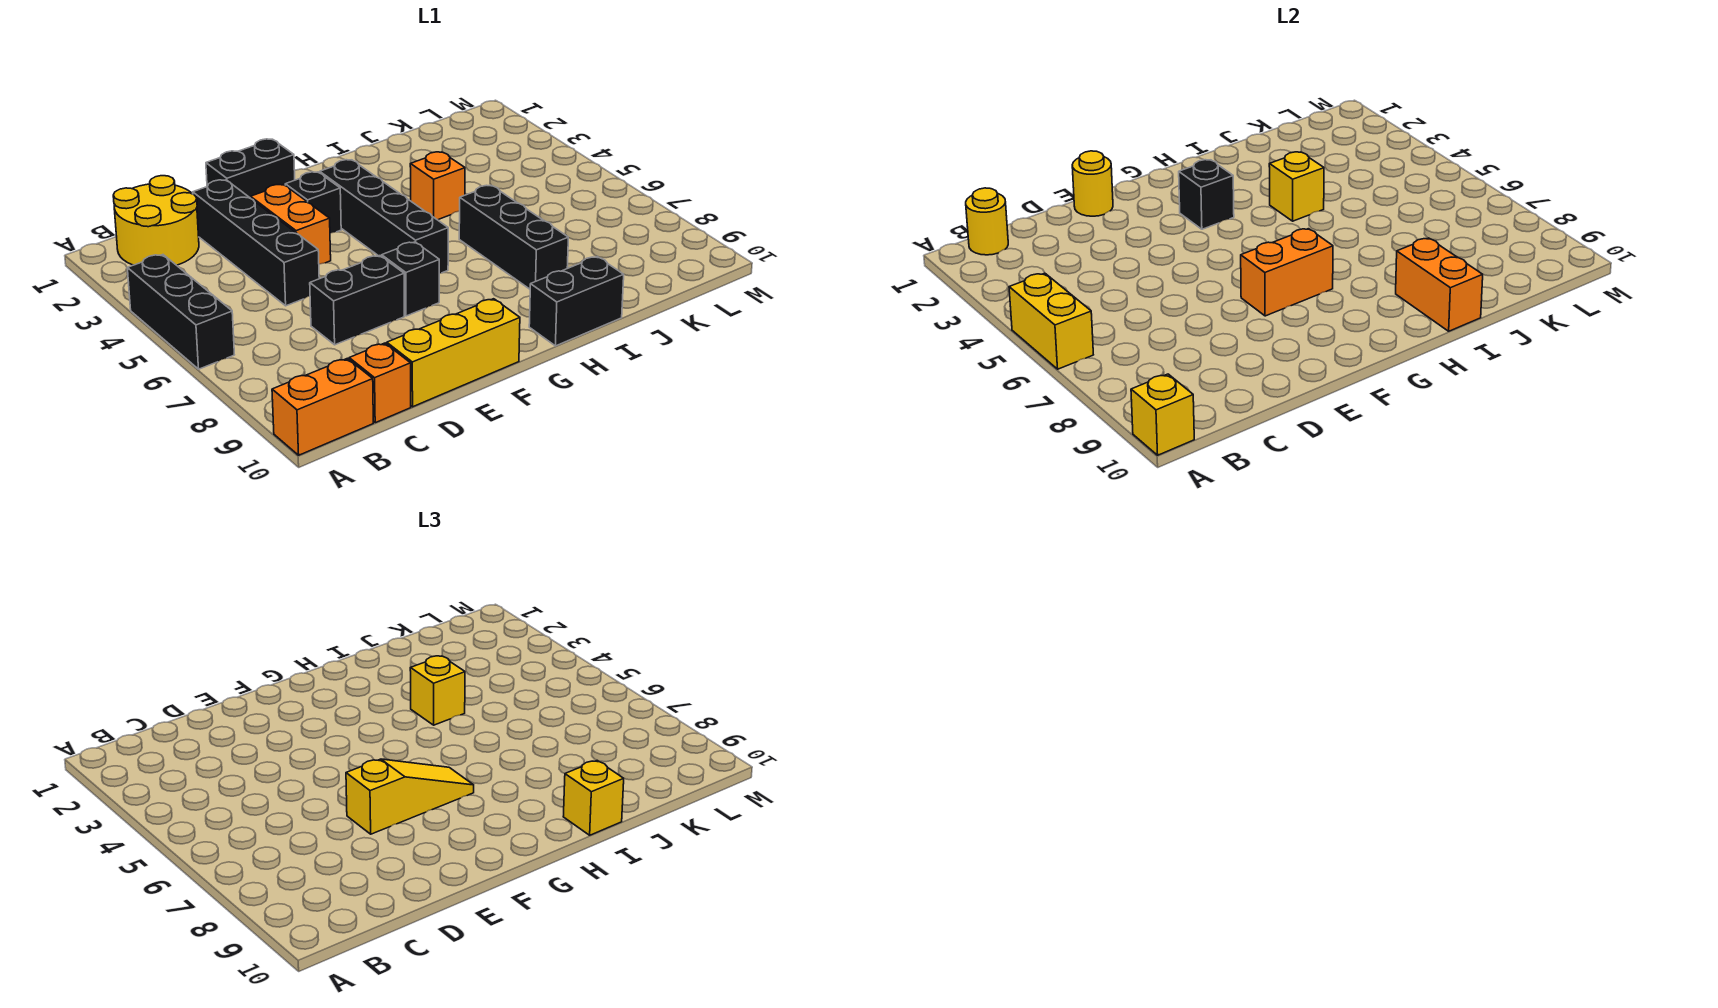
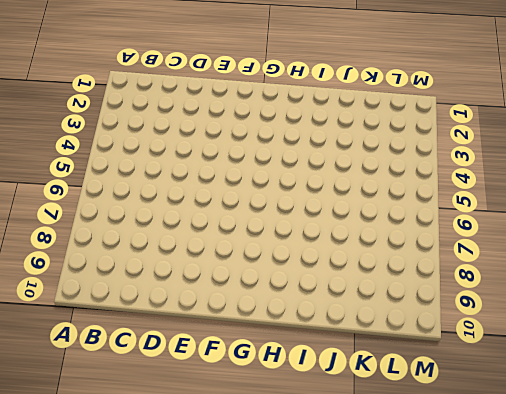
none -> black brick A4:A6 level 1
none -> orange brick A10:B10 level 1
none -> yellow round brick B1:C2 level 1

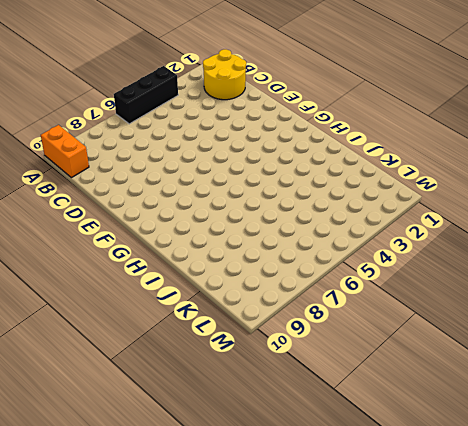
none -> orange brick C10 level 1
none -> black brick D2:D5 level 1
none -> black brick D7:E7 level 1

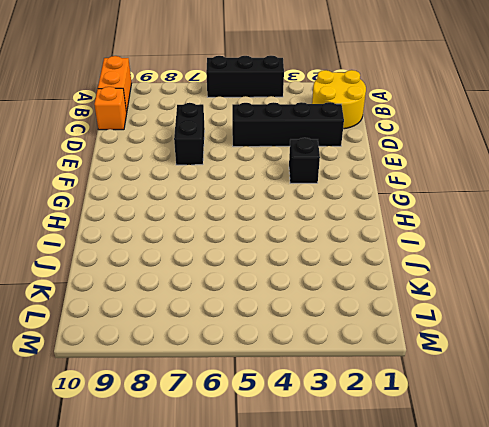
none -> yellow brick D10:F10 level 1
none -> black brick E1:F1 level 1
none -> orange brick E3:E4 level 1

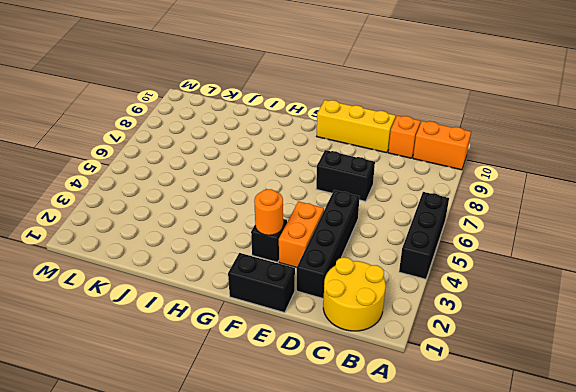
orange round brick F3 level 2 -> none
none -> black brick F7 level 1
none -> black brick G3:G6 level 1
none -> black brick H10:I10 level 1

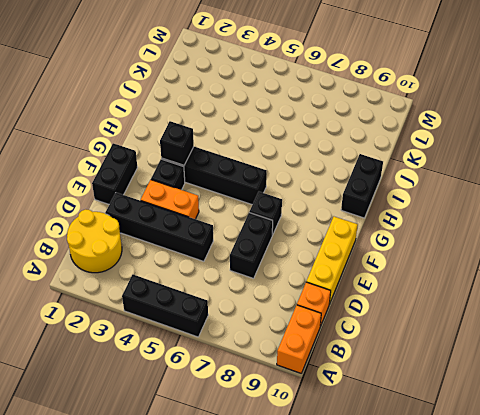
none -> orange brick I4 level 1
none -> black brick I6:I8 level 1
none -> yellow brick A5:A6 level 2

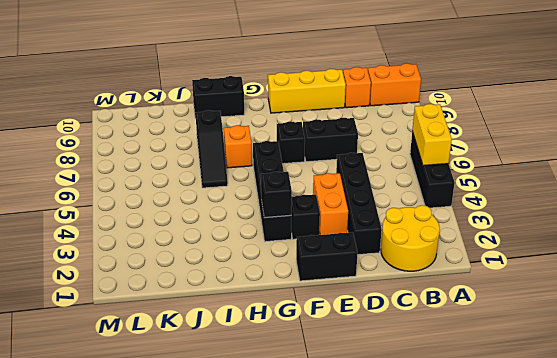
orange brick H7 level 1 -> orange brick I4 level 1
black slope I6:I8 level 1 top 8 -> black brick I6:I8 level 1
none -> yellow brick A10 level 2
none -> yellow round brick B1 level 2
none -> yellow round brick E1 level 2

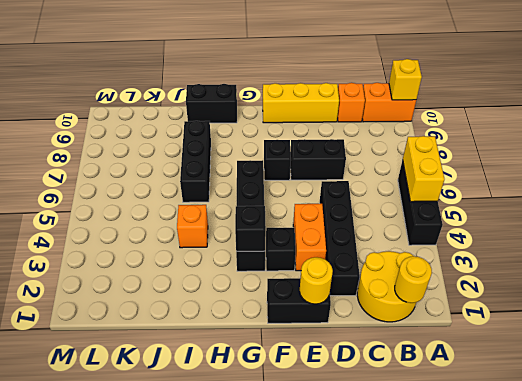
none -> orange brick F7:G7 level 2
none -> yellow brick I4 level 2
none -> orange brick I9:I10 level 2

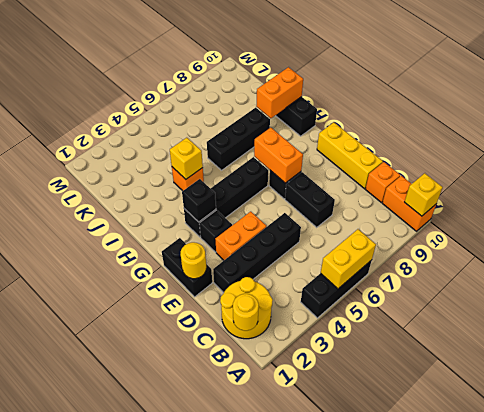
none -> yellow slope E7:G7 level 3 top E
none -> yellow brick I4 level 3
none -> yellow brick I10 level 3

